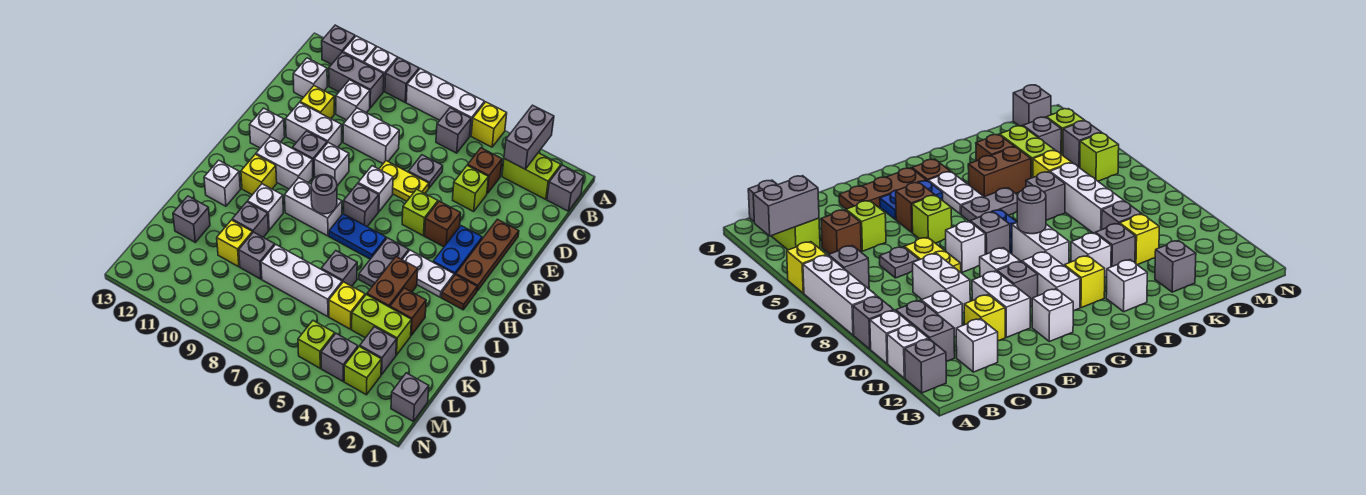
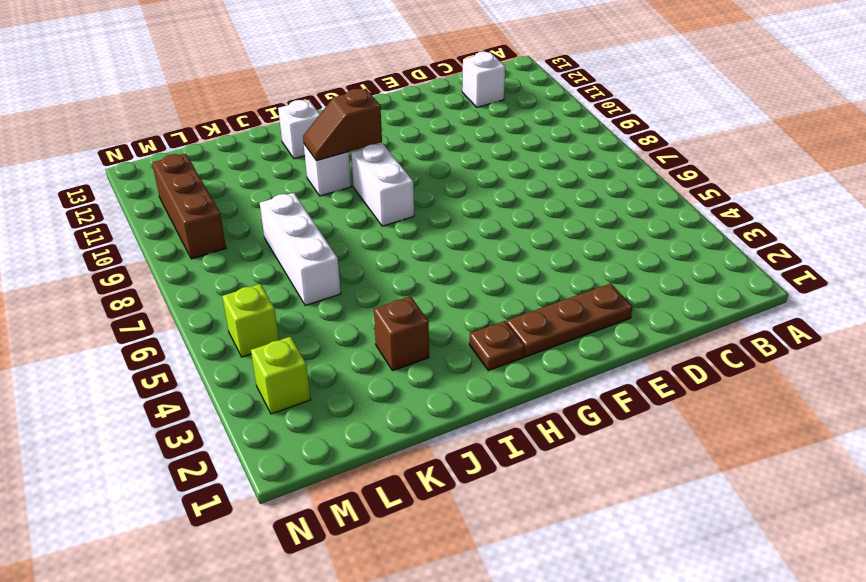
brown slope H10:I10 level 2 top H -> none
brown brick M9:M11 level 1 -> none
none -> yellow brick A5 level 1
none -> white brick A6:A8 level 1
none -> grey brick A9 level 1
none -> white brick A10 level 1

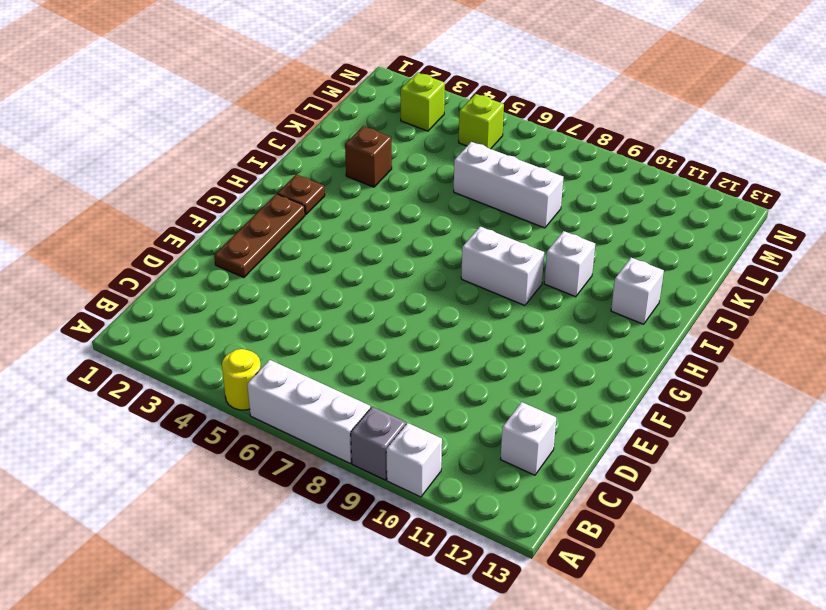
yellow round brick A5 level 1 -> yellow brick A5 level 1
none -> white brick A11 level 1
none -> grey brick A12 level 1
none -> grey brick B1 level 1
none -> lime brick B2:B3 level 1

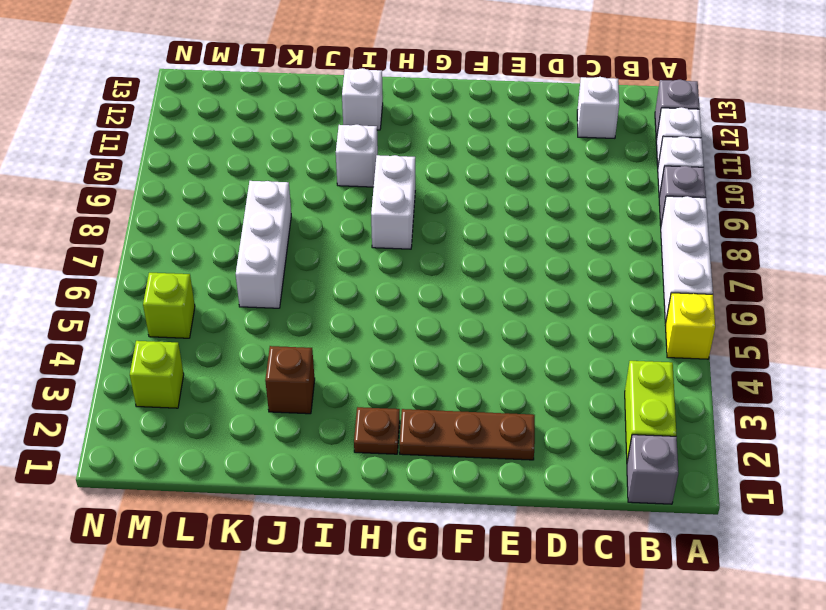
none -> grey brick B6 level 1
none -> grey brick B10:B11 level 1
none -> brown brick C4 level 1
none -> white brick C10 level 1

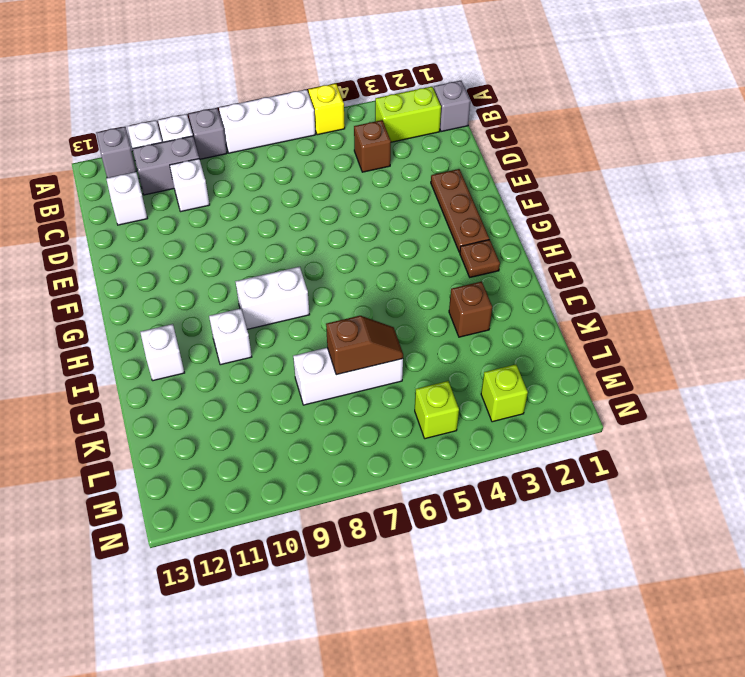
brown slope K6:K7 level 2 top 7 -> none
none -> grey brick B6 level 1
none -> lime brick D4 level 1
none -> grey plate D6 level 1
none -> white brick D8:D9 level 1

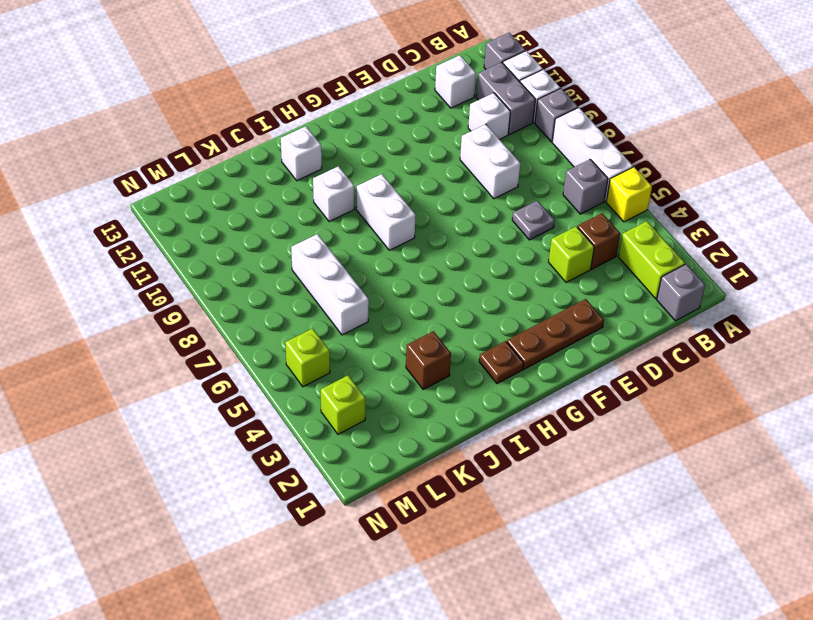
none -> yellow brick D11 level 1
none -> yellow plate E6:E7 level 1
none -> white brick E10:E11 level 1
none -> blue plate F3:G3 level 1

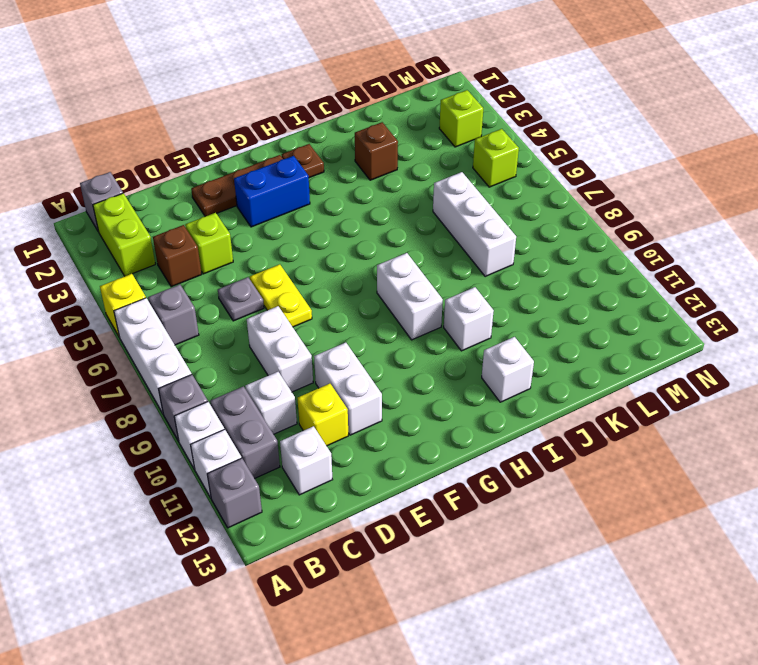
blue brick F3:G3 level 1 -> blue plate F3:G3 level 1
none -> brown brick F4 level 1
none -> lime brick F5 level 1
none -> white brick F7 level 1
none -> white brick F9 level 1

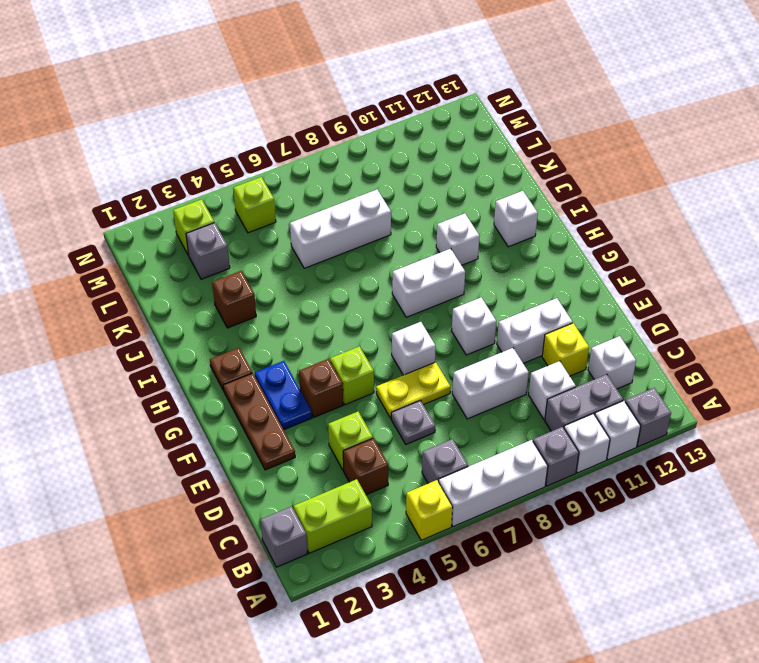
none -> grey brick F10 level 1
none -> white brick F12 level 1
none -> grey brick G7 level 1
none -> white brick G10:G11 level 1

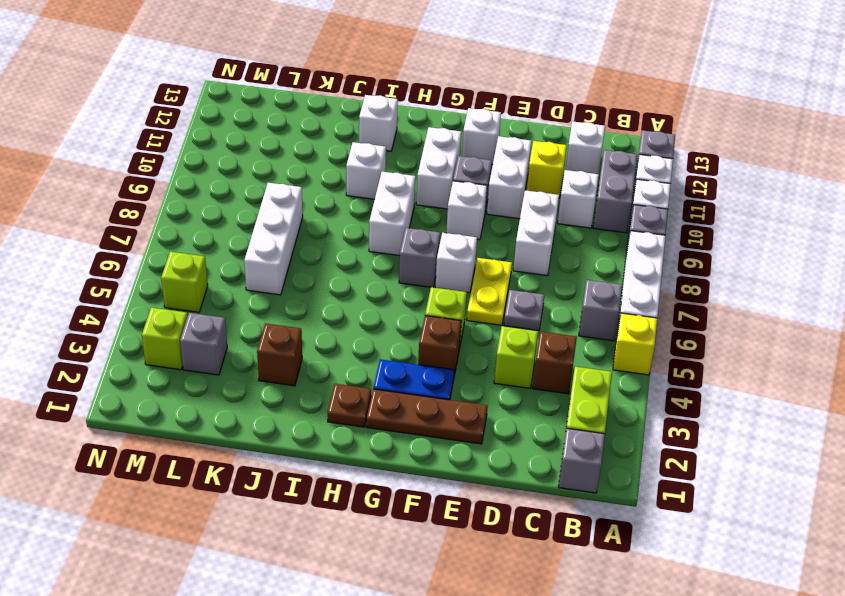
none -> white plate H3:H4 level 1
none -> grey plate H5:I5 level 1
none -> blue plate H6:H7 level 1
none -> yellow brick H11 level 1

